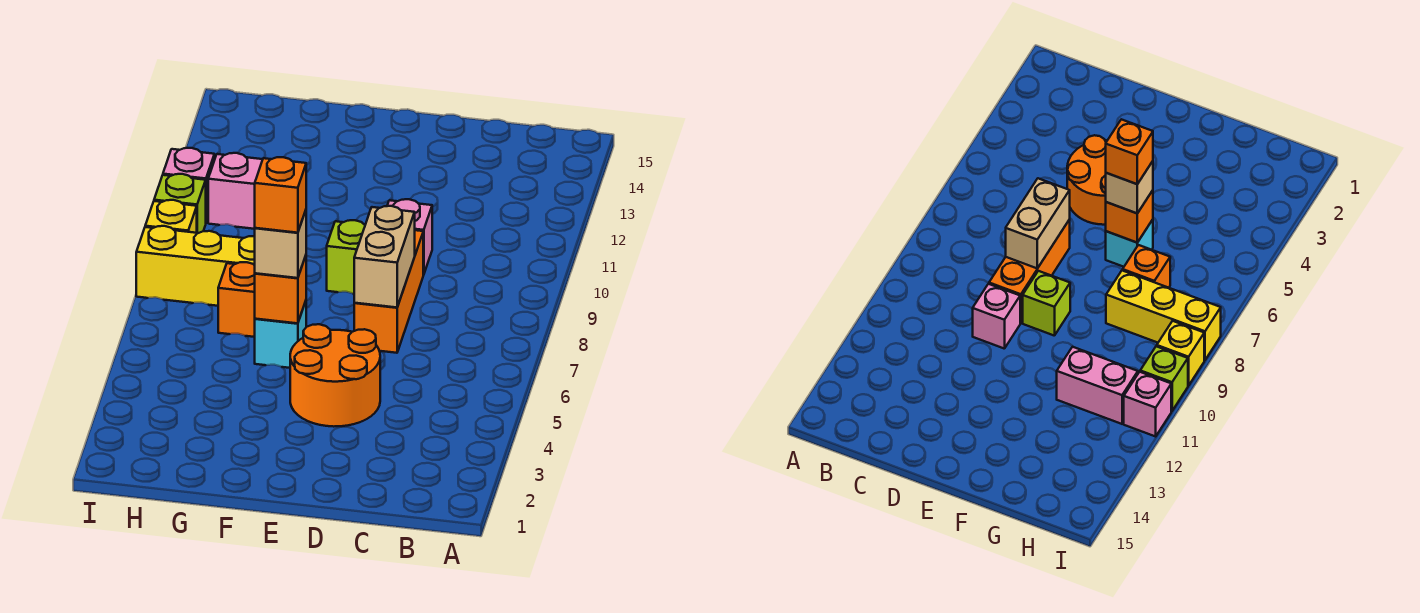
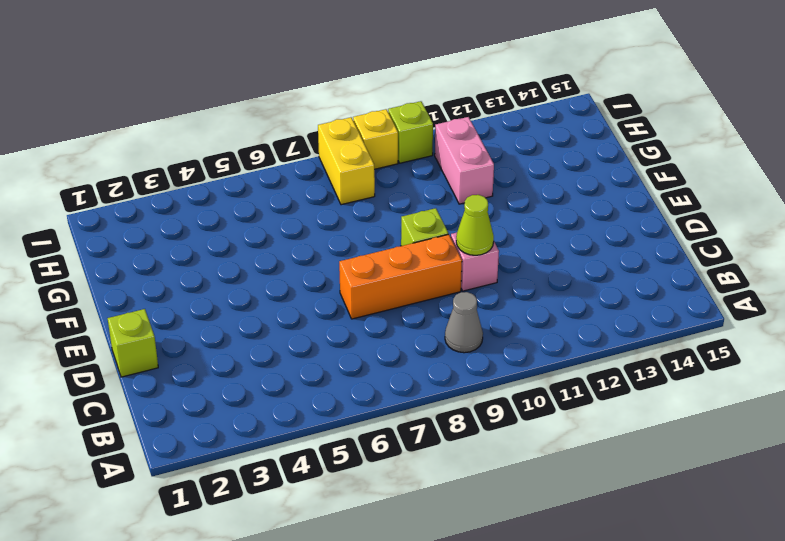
grey cone B9 level 1 -> none
lime brick D1 level 1 -> none
lime cone D10 level 2 -> none
yellow brick H8:I8 level 1 -> yellow brick G8:I8 level 1
none -> orange round brick D4:E5 level 1
none -> cyan brick F6 level 1
none -> orange brick G7 level 1

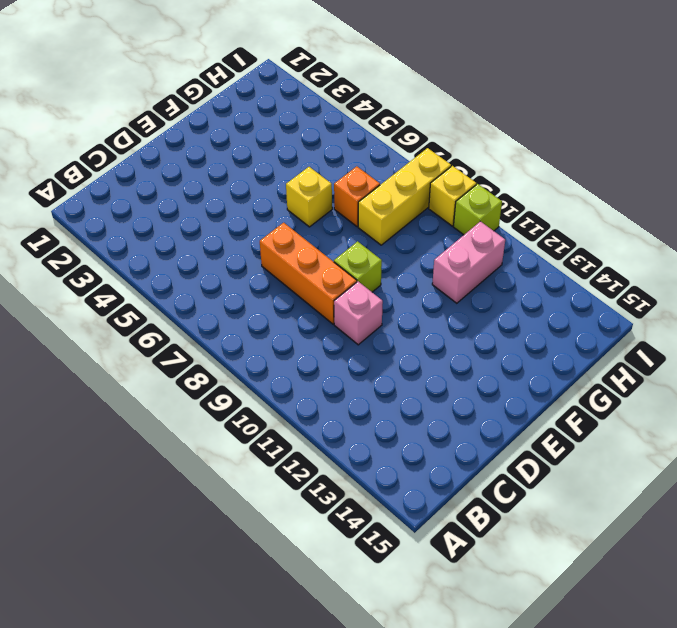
yellow brick F6 level 1 -> cyan brick F6 level 1
none -> orange round brick D4:E5 level 1
none -> pink brick I11 level 1
none -> tan brick D7:D8 level 2

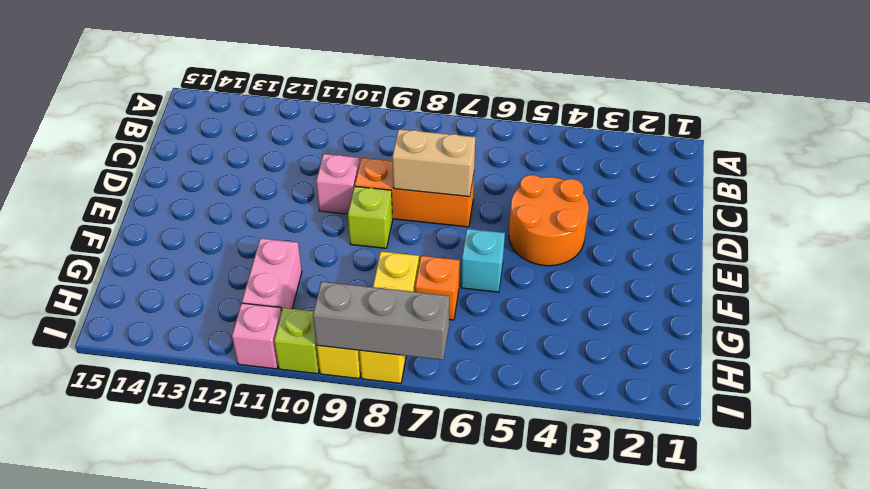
grey brick I7:I9 level 2 -> none
none -> orange brick F6 level 2
none -> tan brick F6 level 3
none -> orange brick F6 level 4

